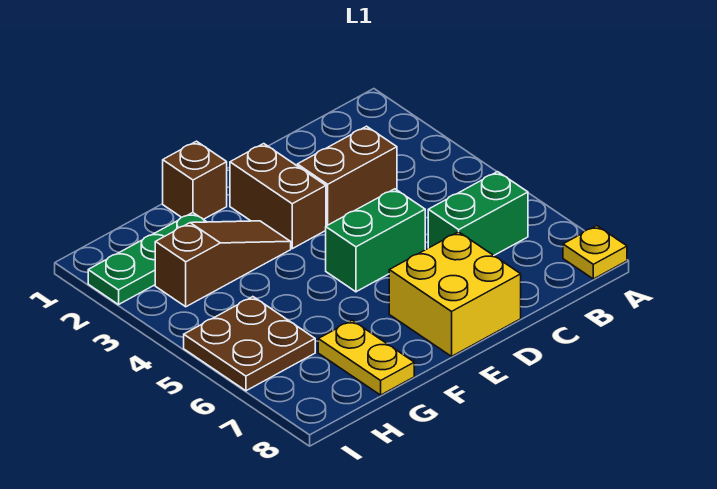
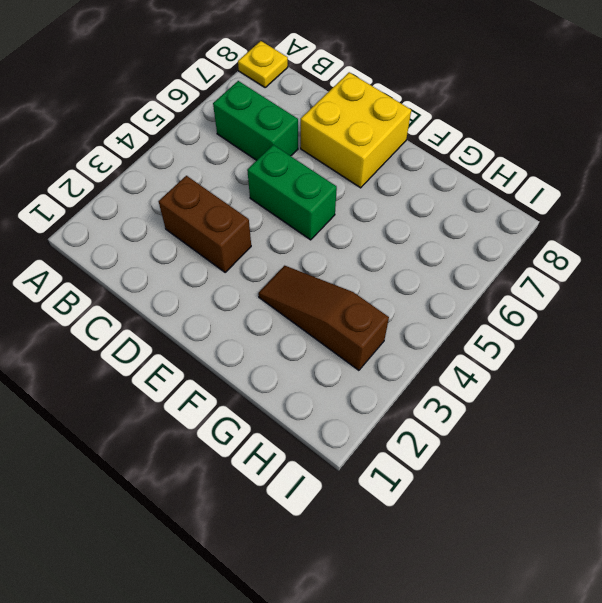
none -> brown brick E2:E3 level 1
none -> brown brick F1 level 1

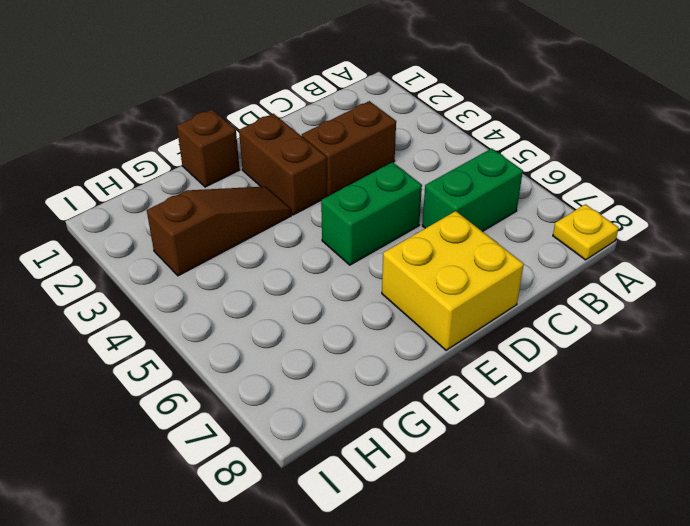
none -> green plate G2:I2 level 1
none -> yellow plate G7:G8 level 1

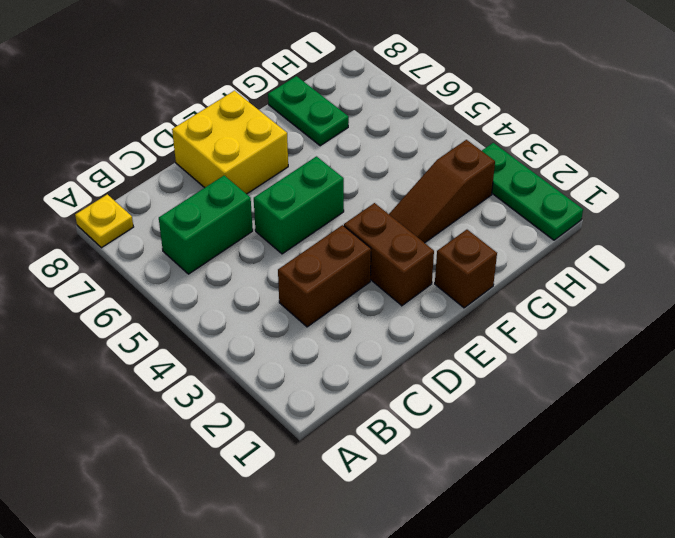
green plate G7:G8 level 1 -> yellow plate G7:G8 level 1
green plate I1:I3 level 1 -> green plate G2:I2 level 1
none -> brown plate H5:I6 level 1

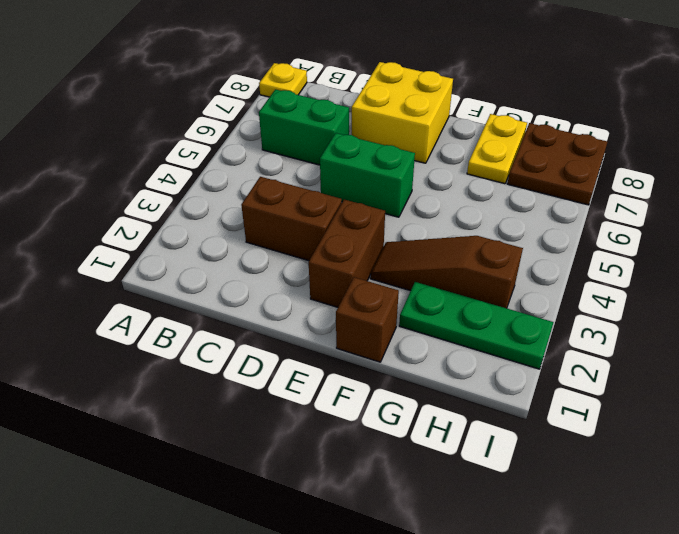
brown plate H7:I8 level 1 -> brown plate H5:I6 level 1

